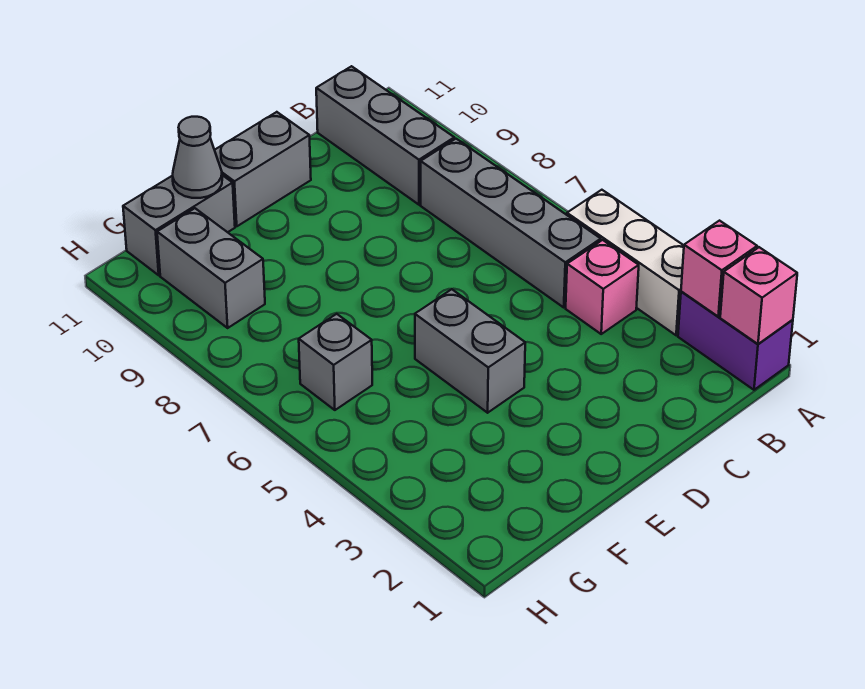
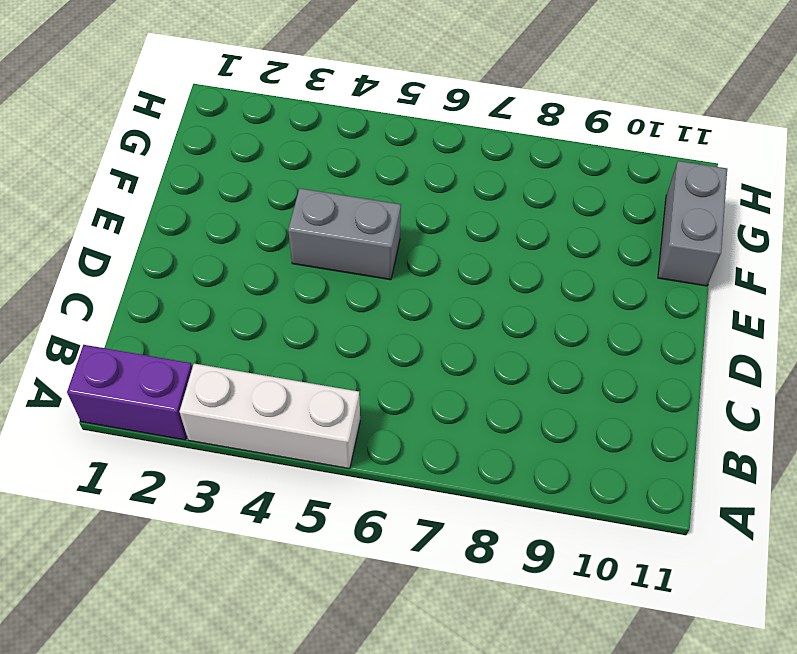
none -> pink brick B4 level 1
none -> grey brick B5:B8 level 1
none -> grey brick B9:B11 level 1

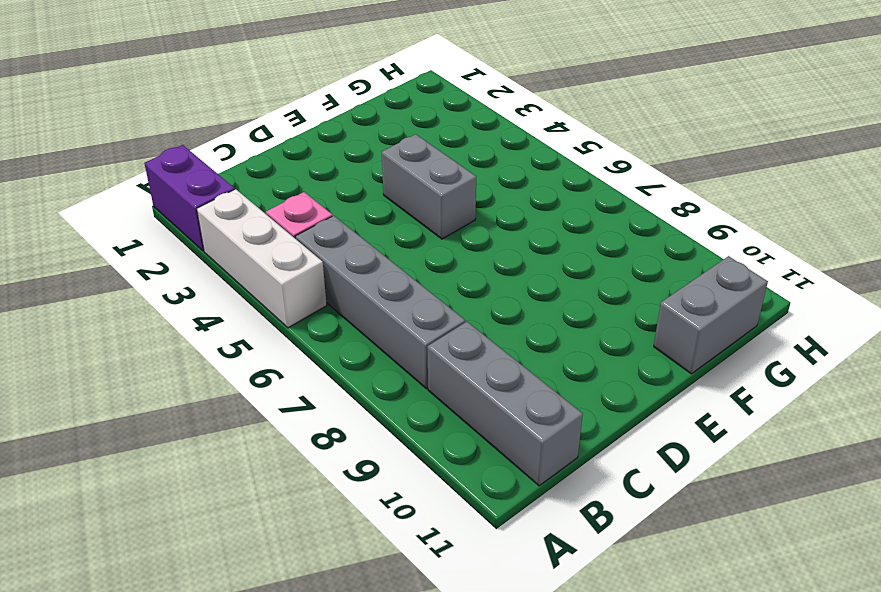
none -> grey brick D11:E11 level 1
none -> grey brick G6 level 1
none -> grey brick G9:G10 level 1

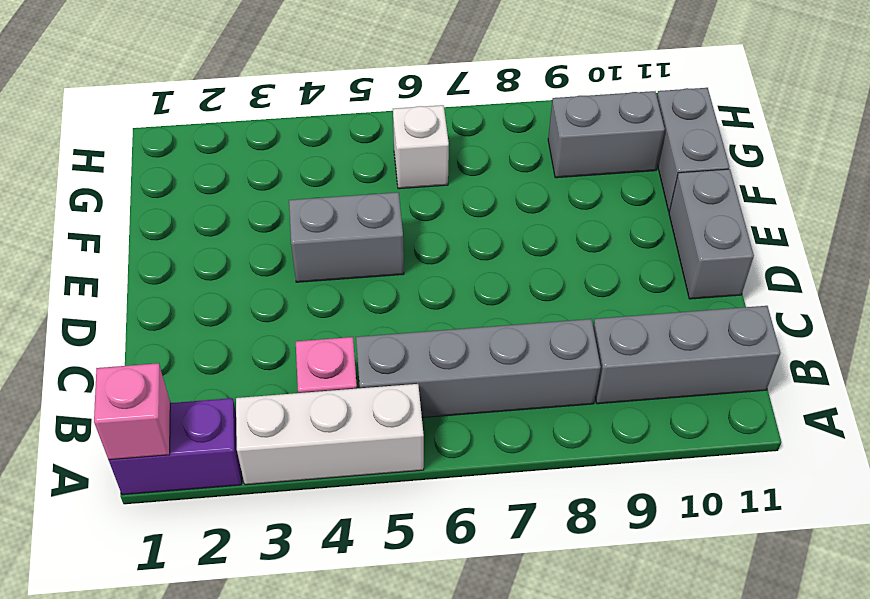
white brick G6 level 1 -> grey brick G6 level 1
none -> pink brick A2 level 2
none -> grey cone F11 level 2

